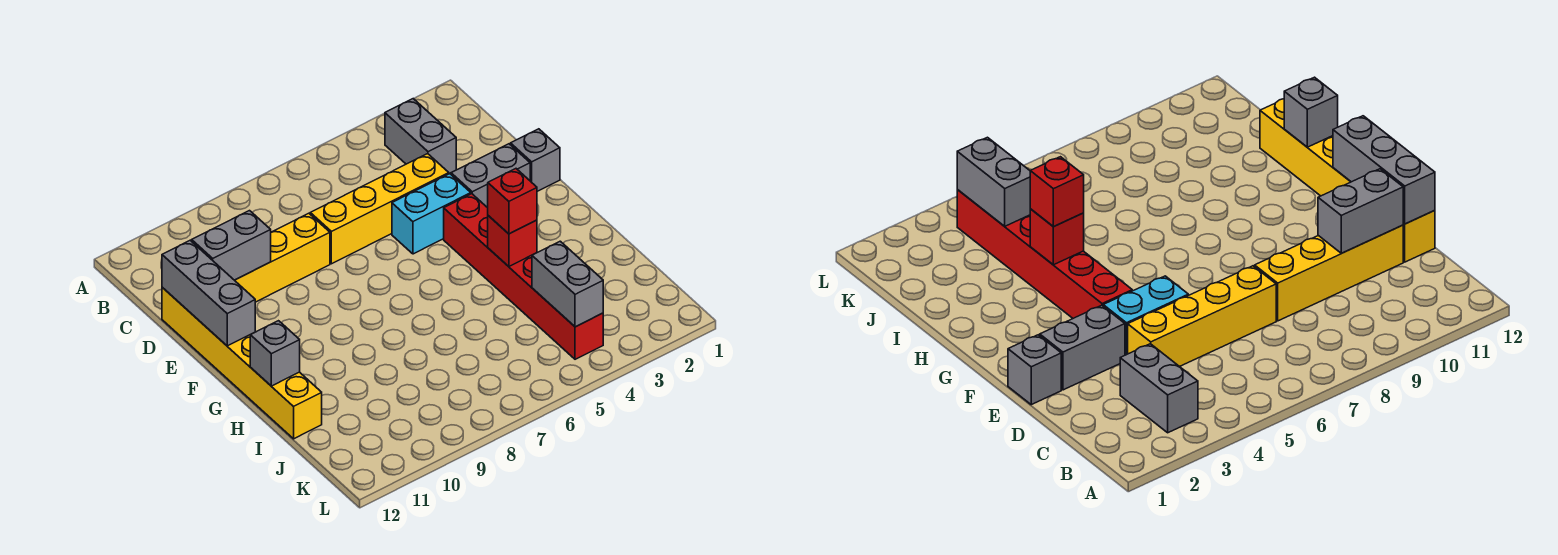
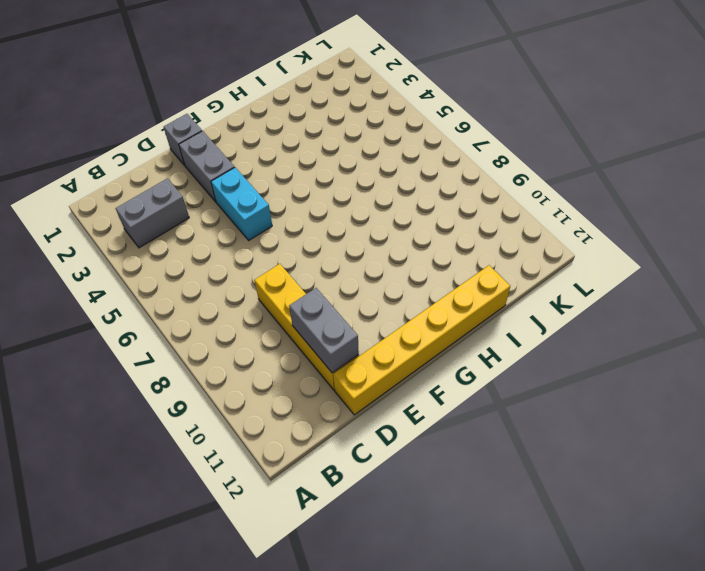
none -> yellow brick D4:D7 level 1
none -> red brick F4:K4 level 1
none -> grey brick D12:F12 level 2

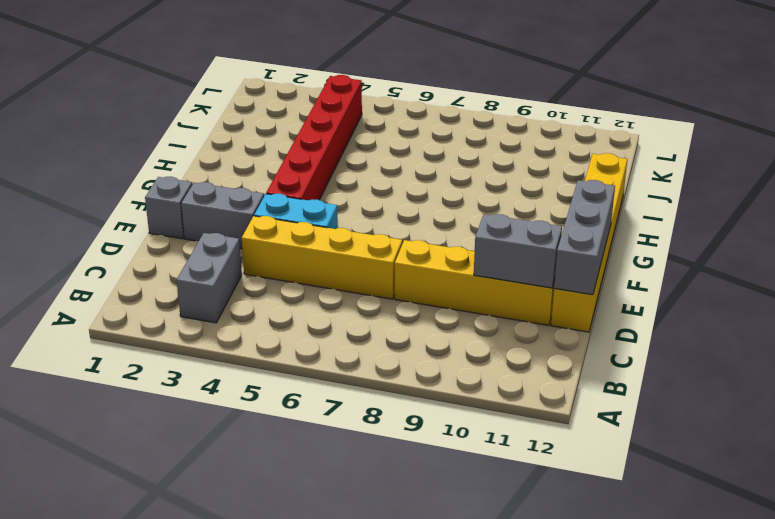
none -> red brick H4 level 2
none -> grey brick H12 level 2
none -> grey brick J4:K4 level 2

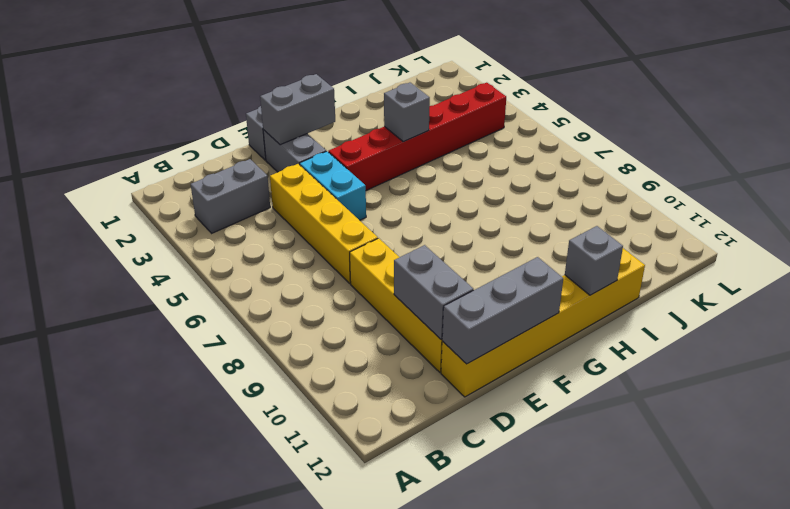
grey brick E2:F2 level 2 -> grey brick J4:K4 level 2
grey brick H4 level 2 -> red brick H4 level 2
none -> red brick H4 level 3

